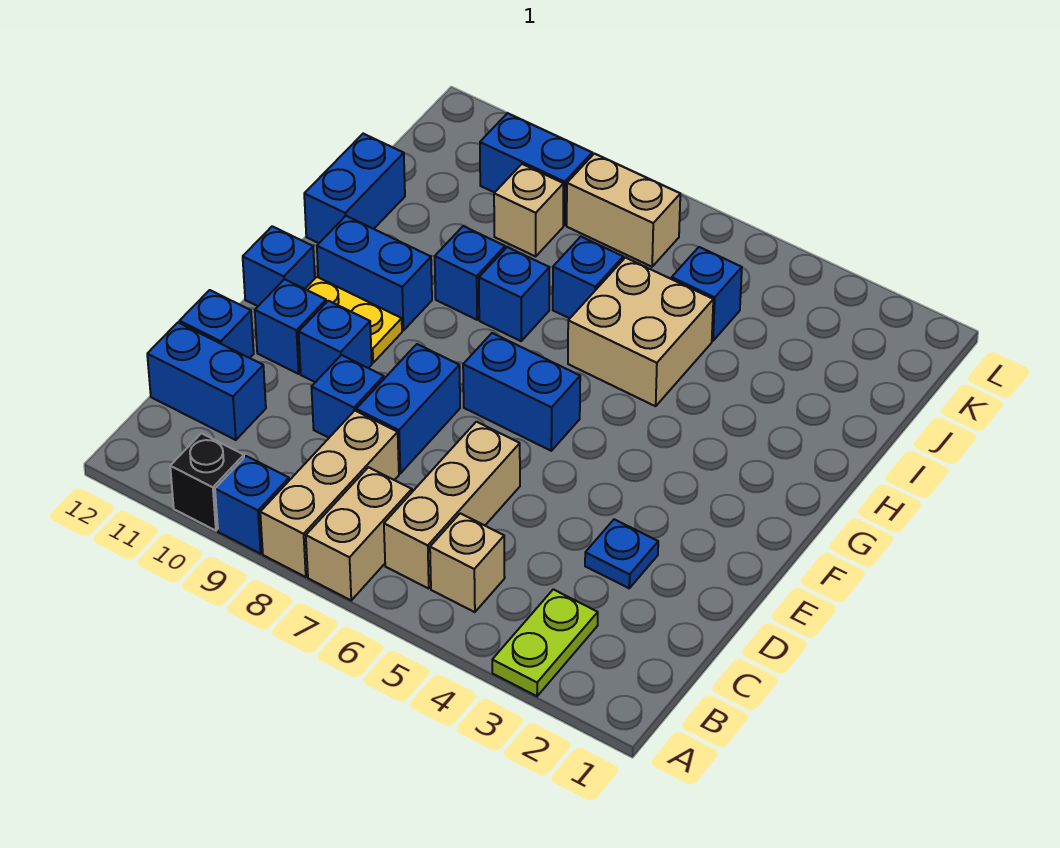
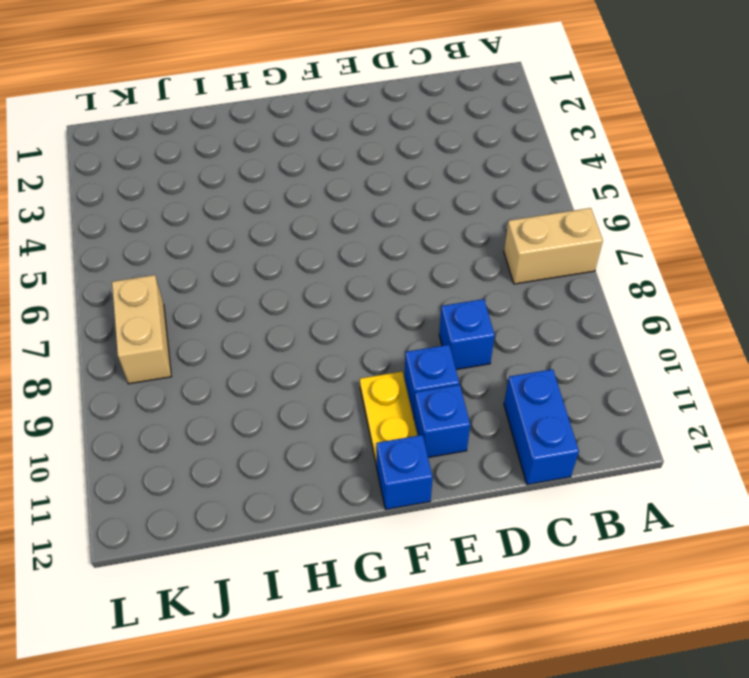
none -> lime plate A3:B3 level 1
none -> tan brick A8:C8 level 1
none -> blue brick A9 level 1

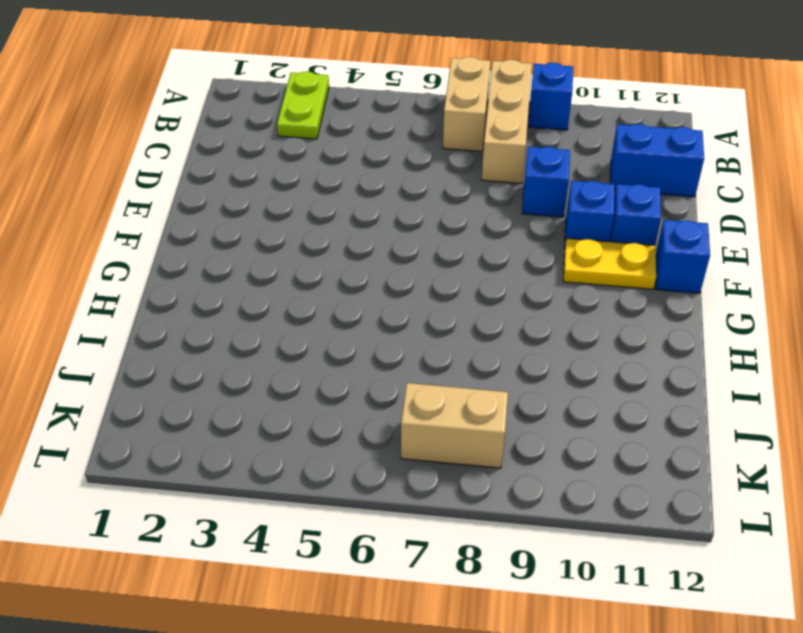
none -> black brick A10 level 1
none -> tan brick B5 level 1
none -> tan brick B6:D6 level 1

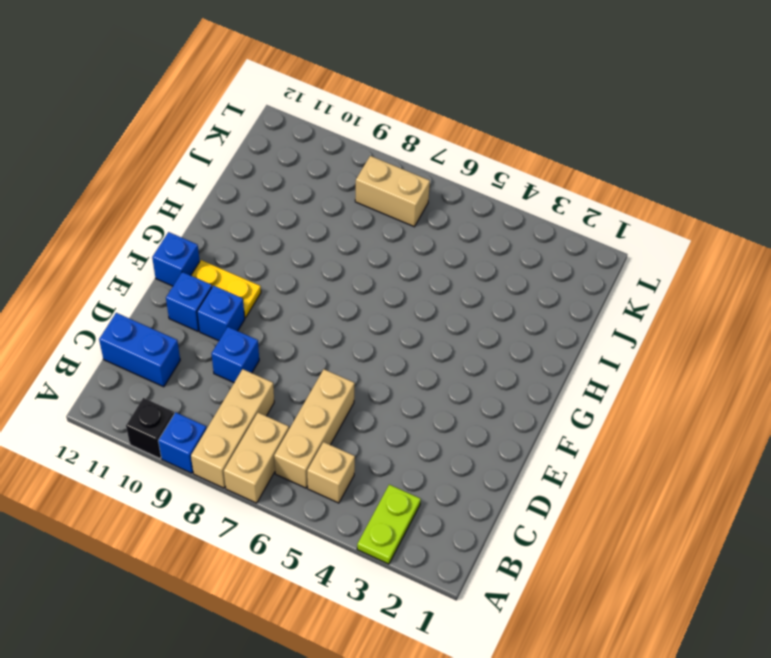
none -> blue plate D3 level 1
none -> blue brick D8:E8 level 1
none -> blue brick D12 level 1

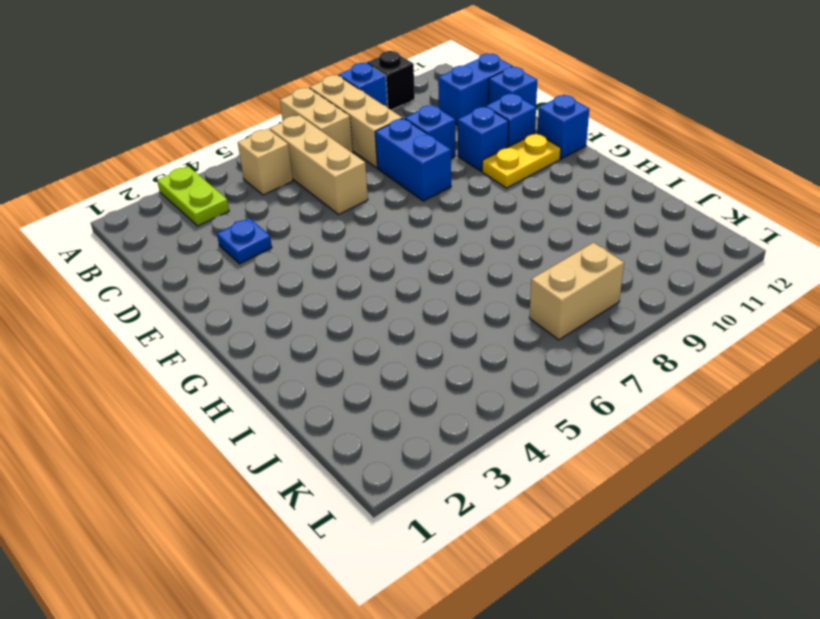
none -> blue brick F6:F7 level 1
none -> blue brick G10:G11 level 1
none -> tan brick H5:I6 level 1

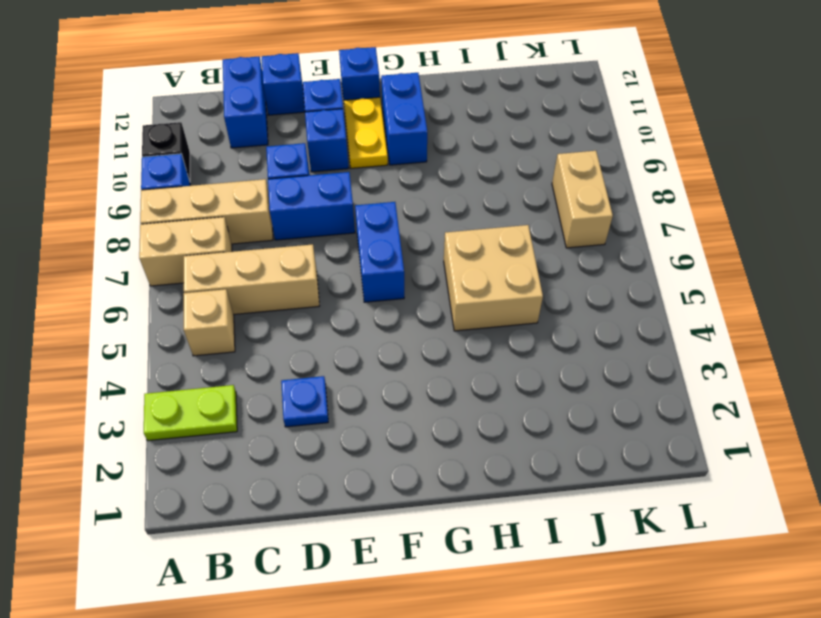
none -> blue brick H8 level 1
none -> blue brick H9 level 1
none -> blue brick H12:I12 level 1

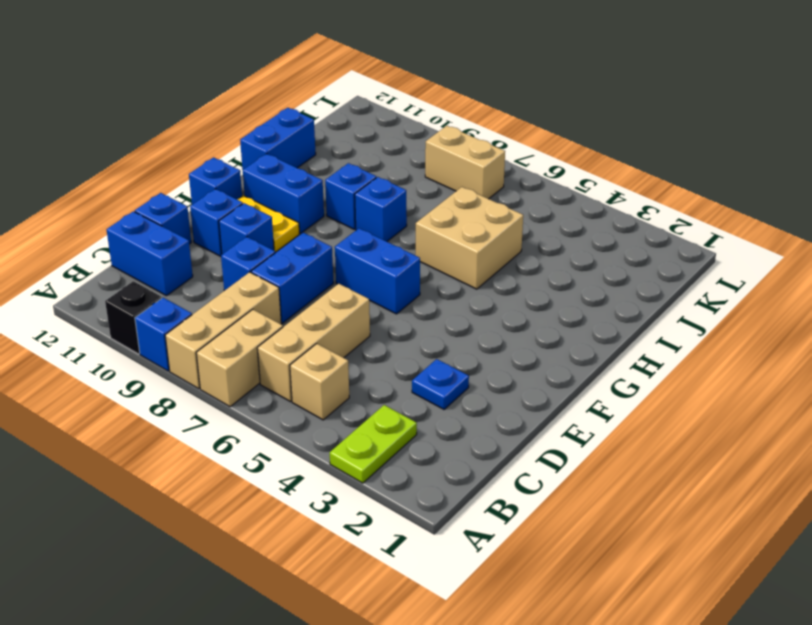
none -> blue brick I7 level 1
none -> blue brick J5 level 1
none -> tan brick J9 level 1

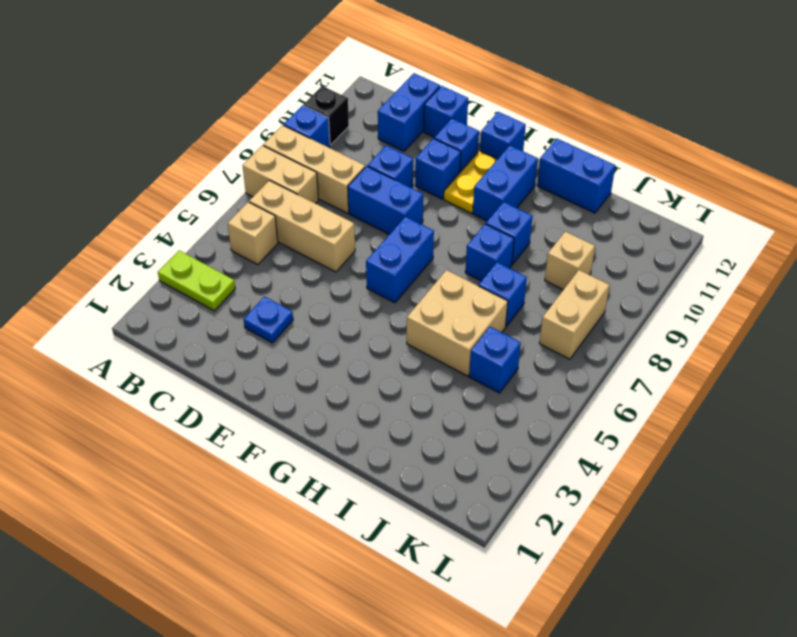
none -> blue brick K9:K10 level 1

